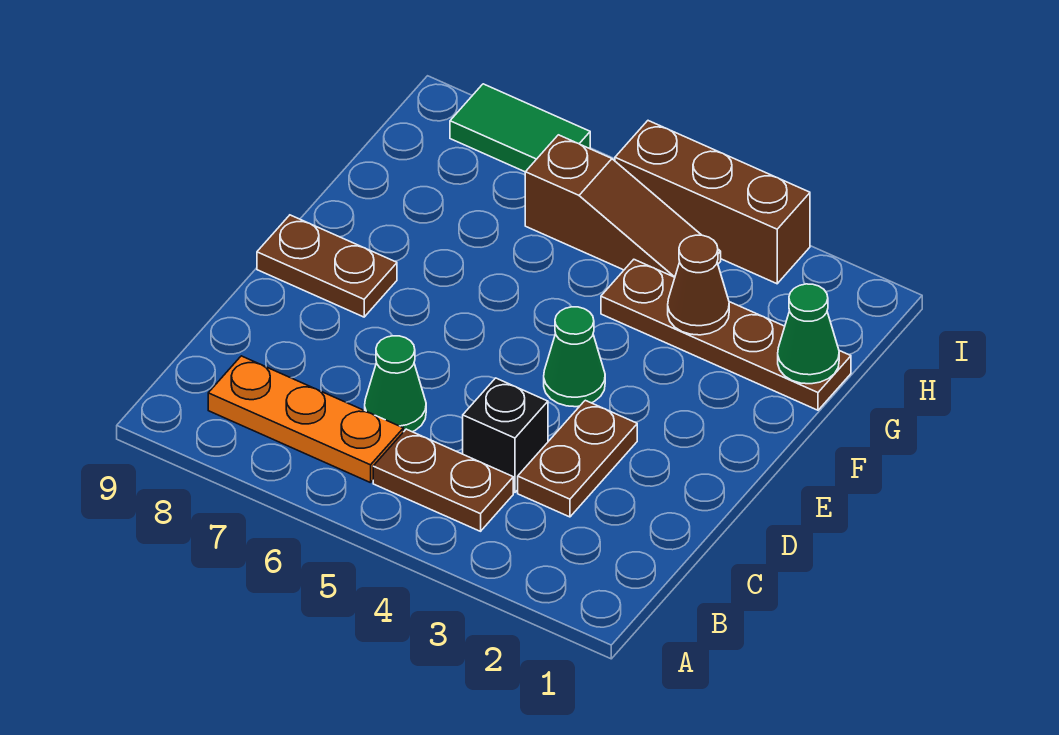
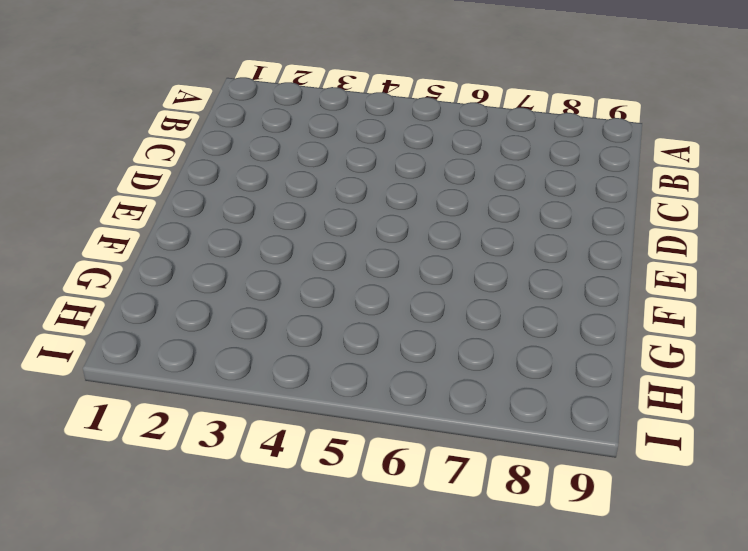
none -> brown plate B4:B5 level 1
none -> orange plate B6:B8 level 1
none -> brown plate C3:D3 level 1

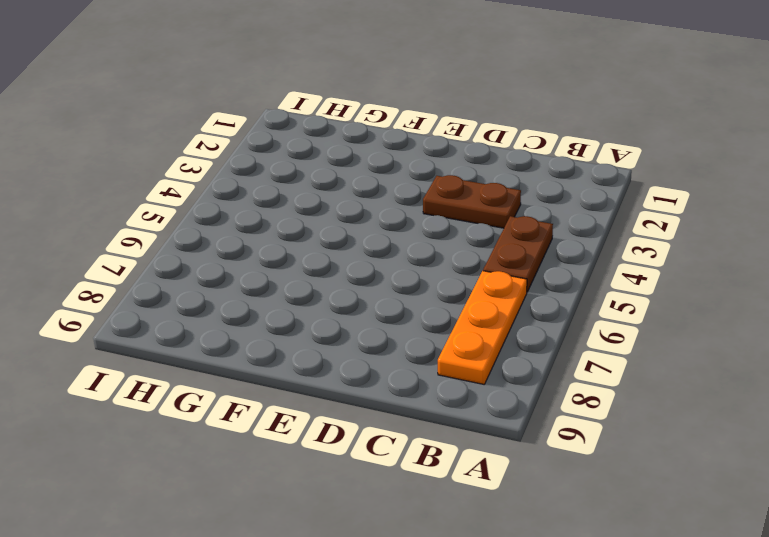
none -> black brick C4 level 1
none -> green cone C6 level 1
none -> green cone E4 level 1

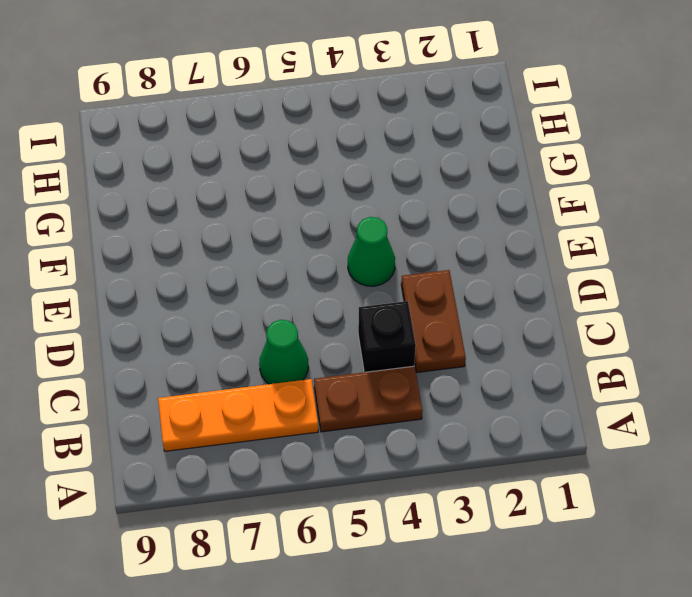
none -> brown plate E8:E9 level 1
none -> brown plate G1:G4 level 1
none -> brown slope H4:H6 level 1 top 6

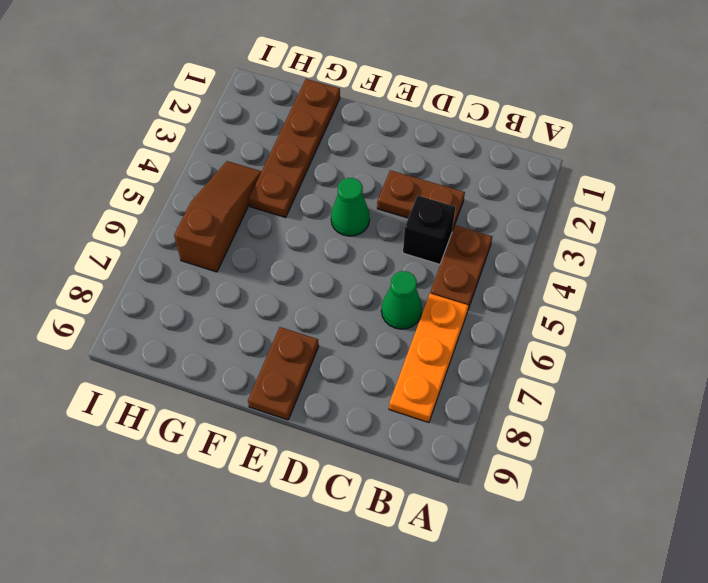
none -> brown brick I3:I5 level 1
none -> green tile I7:I8 level 1
none -> green cone G1 level 2

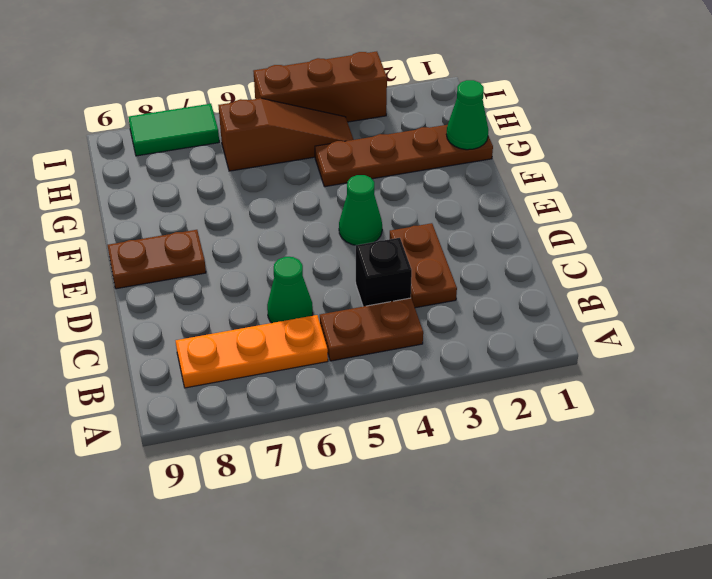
none -> brown cone G3 level 2

